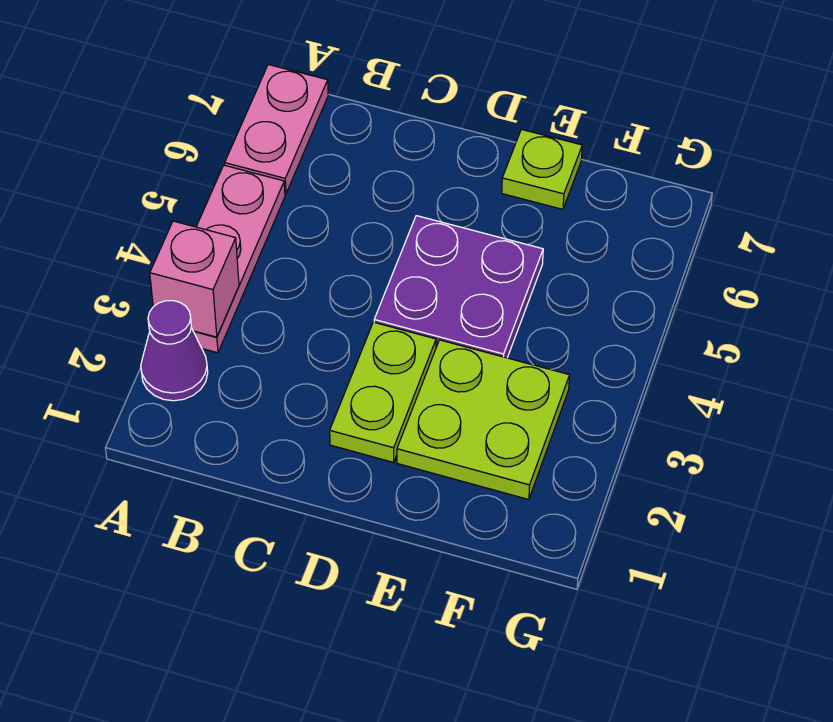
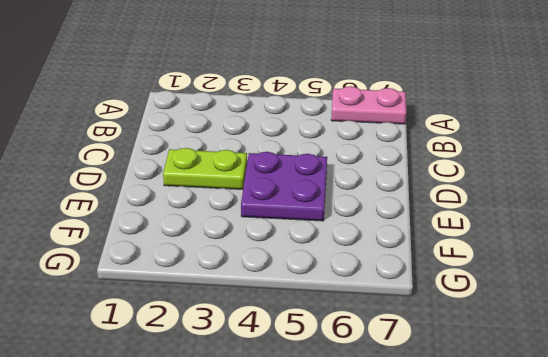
none -> purple cone A2 level 1
none -> pink plate A3:A5 level 1

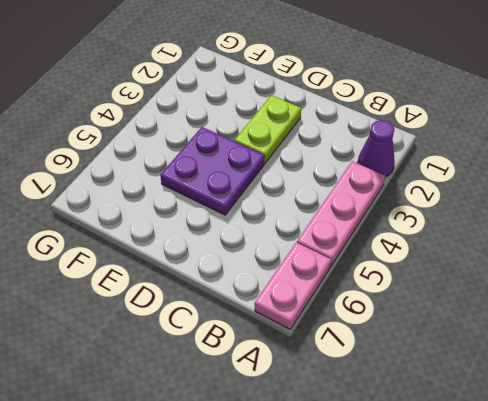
none -> lime plate E2:F3 level 1
none -> lime plate E7 level 1

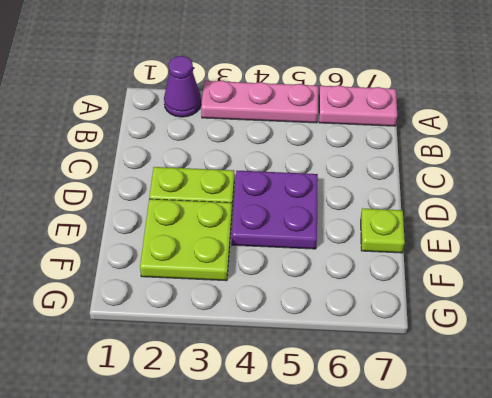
none -> pink brick A3 level 2

